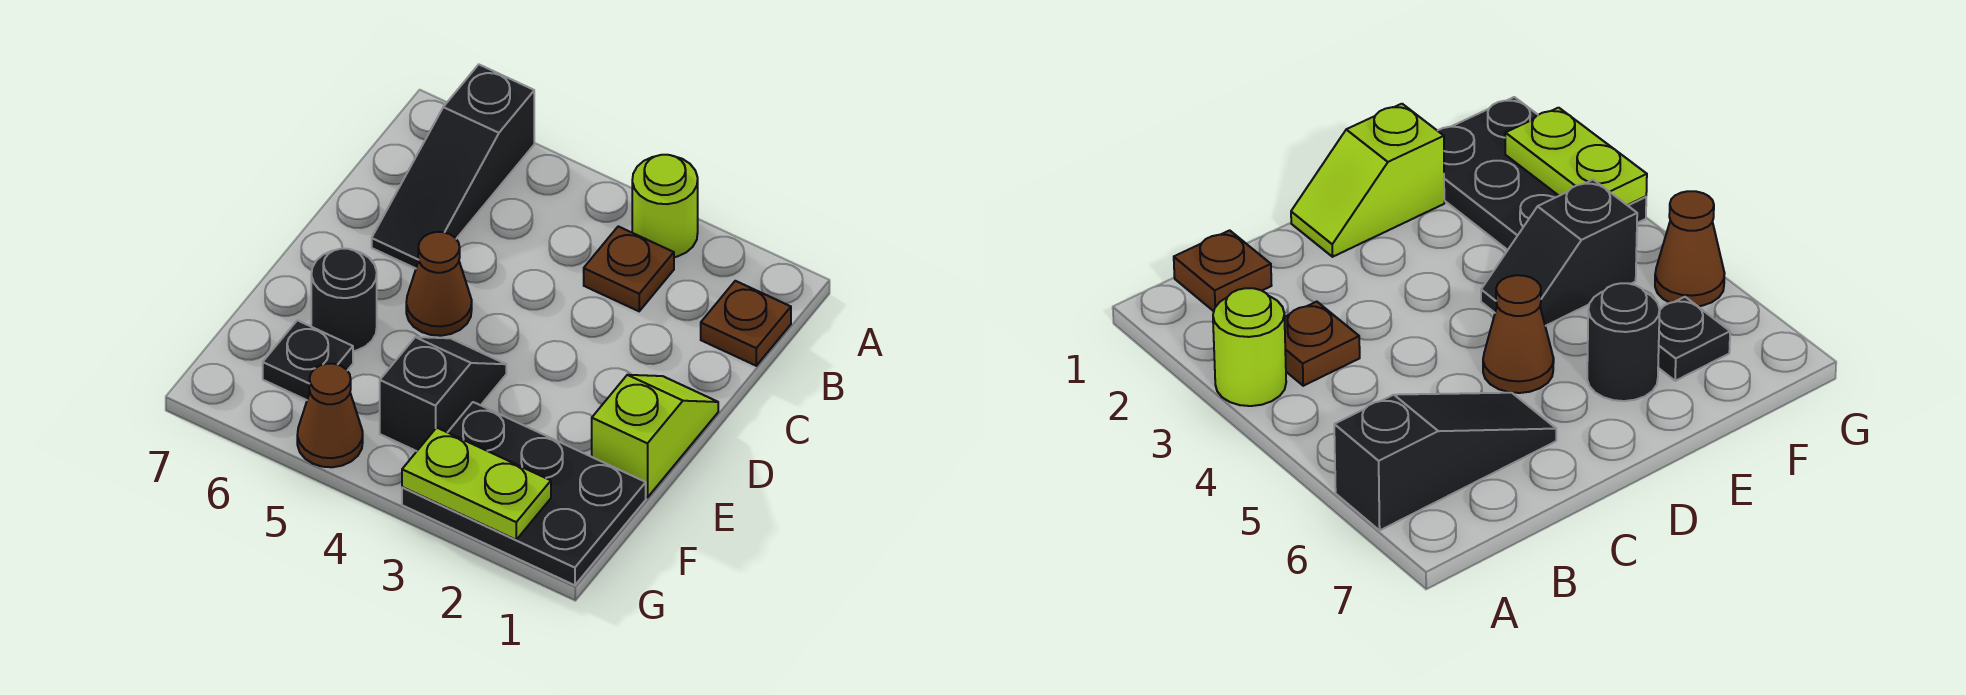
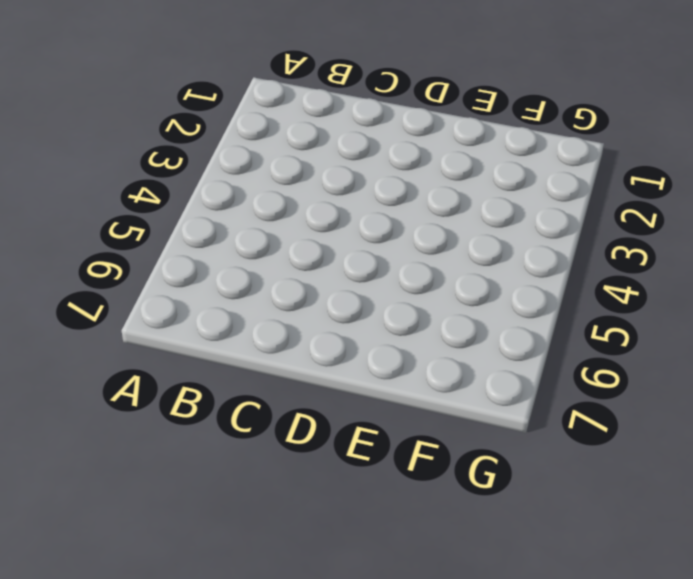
none -> lime round brick A3 level 1
none -> black slope A6:C6 level 1 top A
none -> brown plate B1 level 1

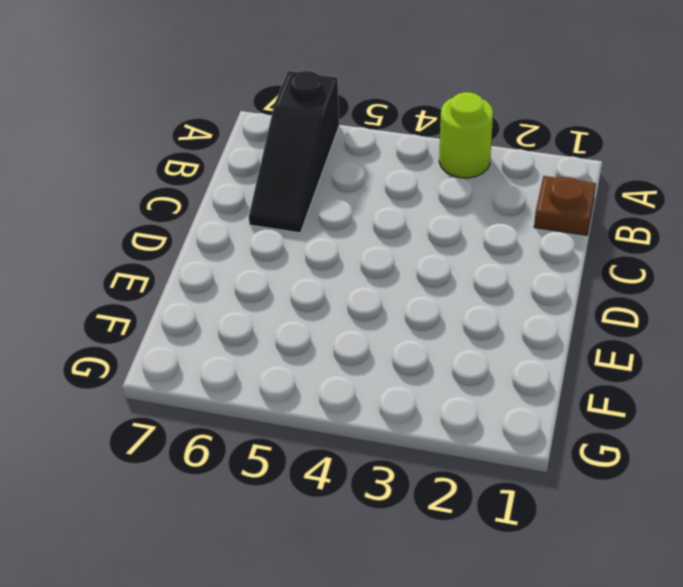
none -> brown plate B3 level 1
none -> lime slope D1:E1 level 1 top E
none -> brown cone D5 level 1

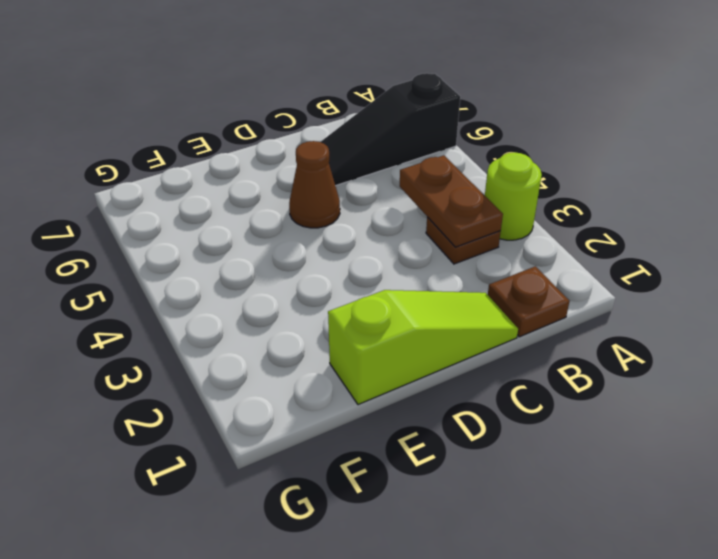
brown plate B3:B4 level 2 -> none
lime slope C1:E1 level 1 top E -> lime slope D1:E1 level 1 top E
none -> black slope E4:F4 level 1 top F
none -> black round brick E6 level 1
none -> black plate F1:G3 level 1

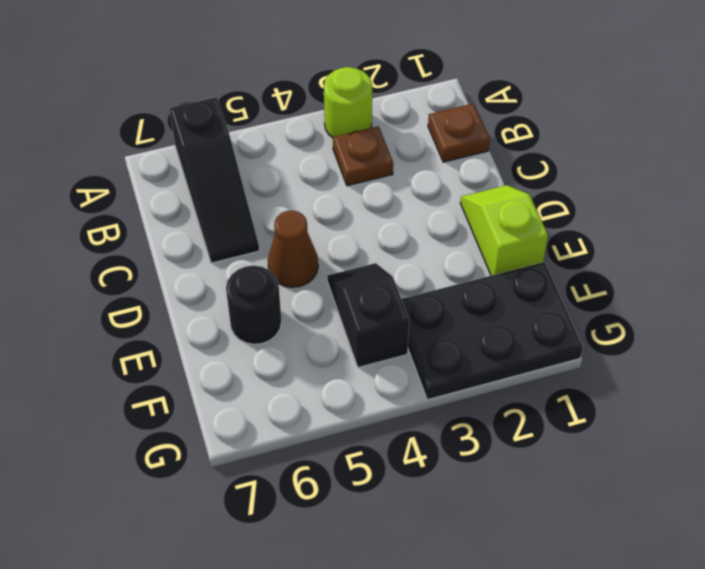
none -> black plate F6 level 1
none -> brown cone G5 level 1
none -> lime plate G2:G3 level 2

